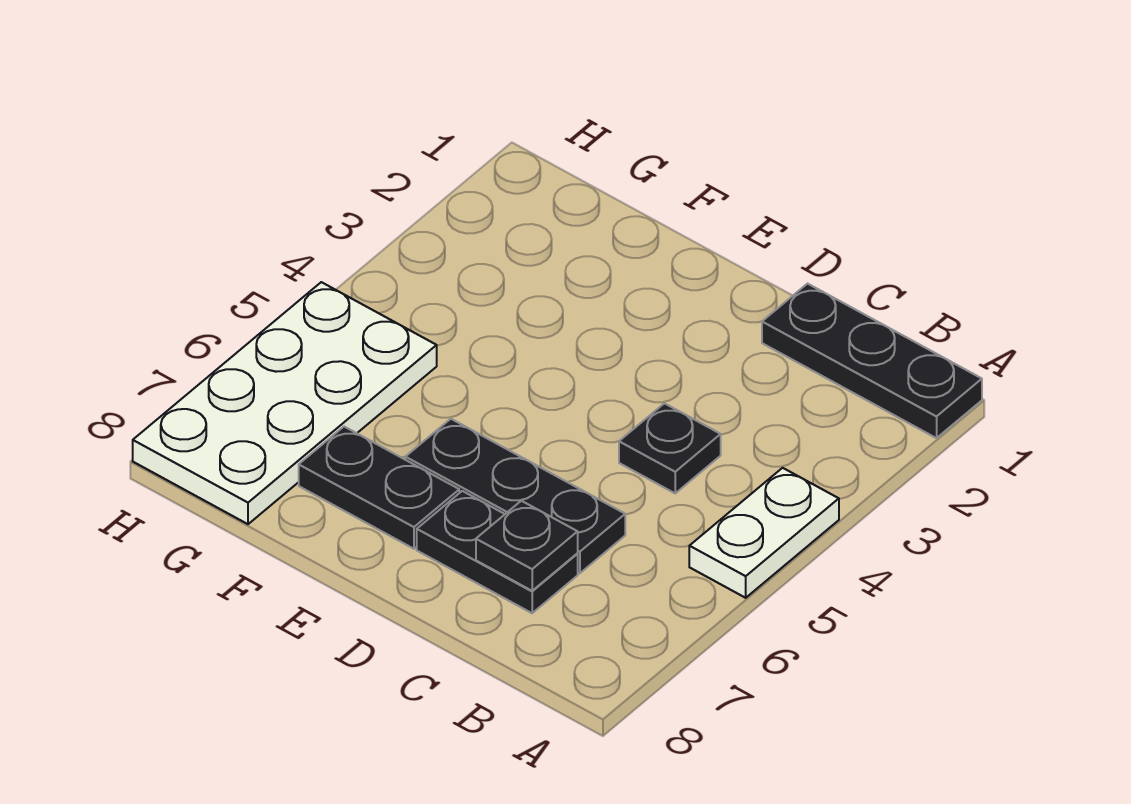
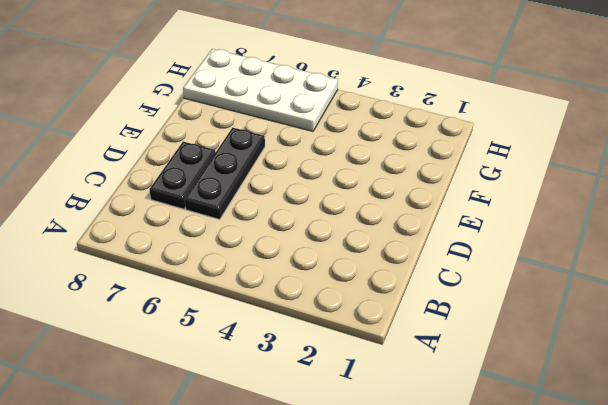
none -> black plate A1:C1 level 1
none -> white plate A4:A5 level 1

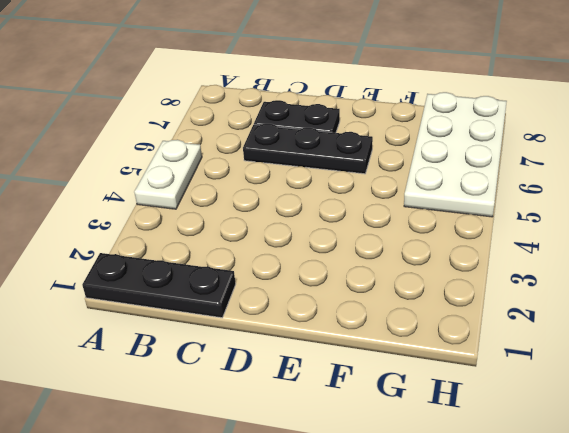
none -> black plate C4 level 1
none -> black plate E7:F7 level 1

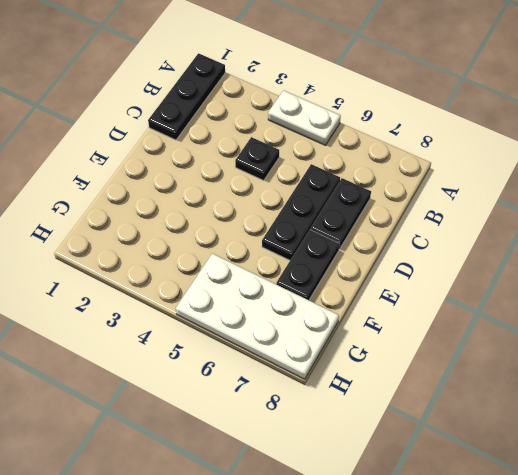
none -> black plate C7 level 2

